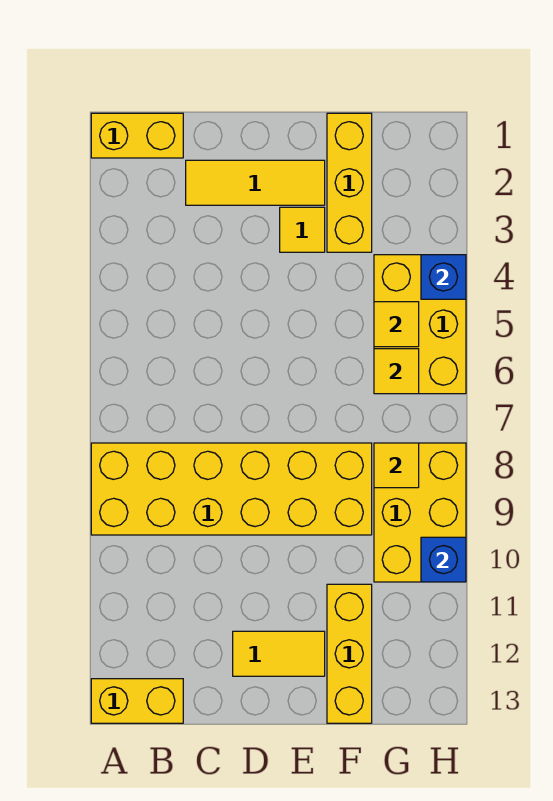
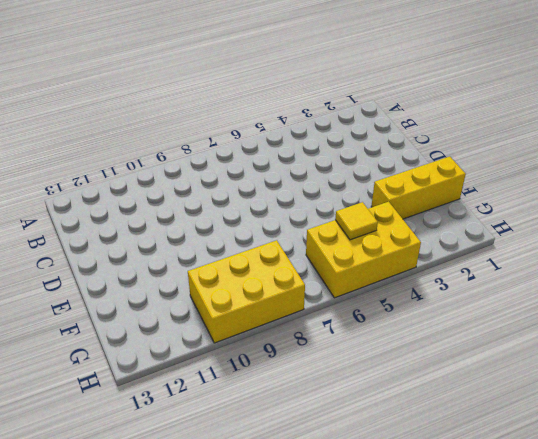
none -> yellow brick A1:B1 level 1
none -> yellow brick A8:F9 level 1
none -> yellow brick A13:B13 level 1

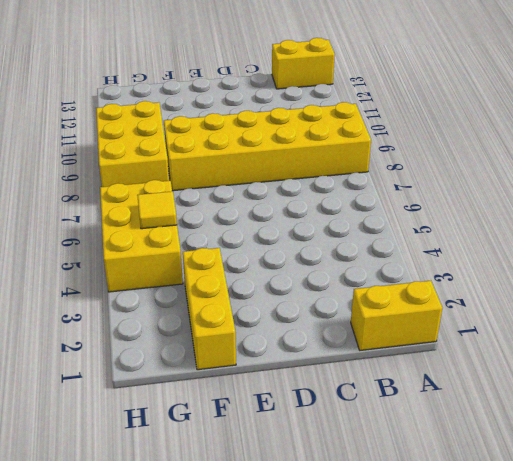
none -> yellow tile C2:E2 level 1
none -> yellow tile D12:E12 level 1
none -> yellow tile E3 level 1

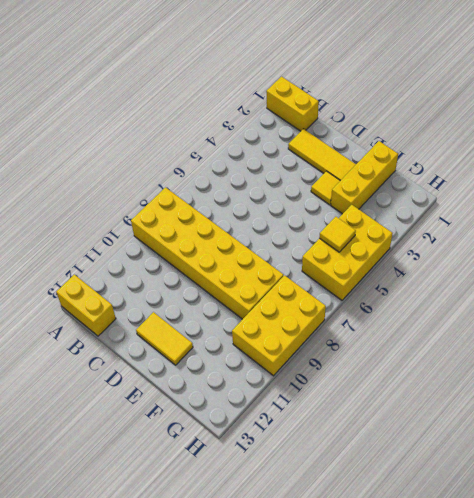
none -> yellow brick F11:F13 level 1
none -> yellow tile G6 level 2
none -> yellow tile G8 level 2

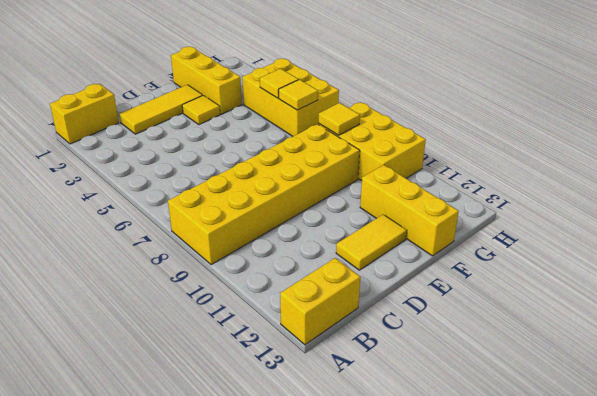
none -> blue brick H4 level 2
none -> blue brick H10 level 2

